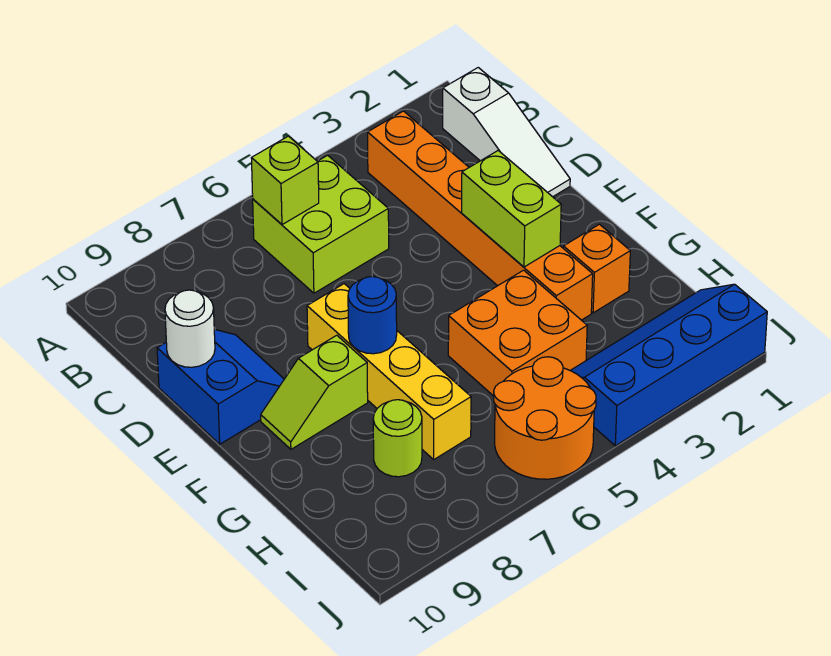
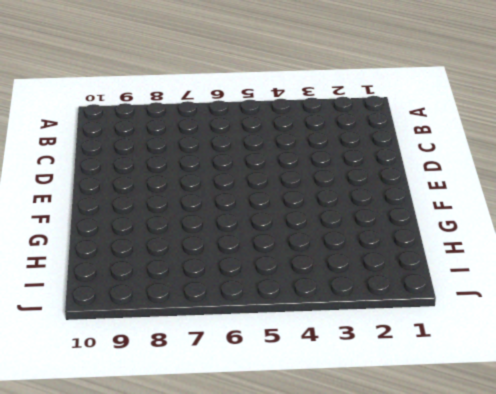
none -> white slope B1:D1 level 1 top B
none -> orange brick B3:G3 level 1
none -> lime brick B5:C6 level 1

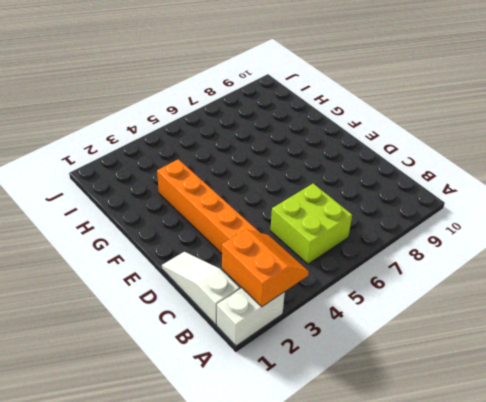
white brick A1:A2 level 1 -> none
orange slope A2:B3 level 2 top 2 -> none
none -> blue slope D9:E10 level 1 top 10
none -> yellow brick E7:H7 level 1
none -> lime slope F8:F9 level 1 top 8

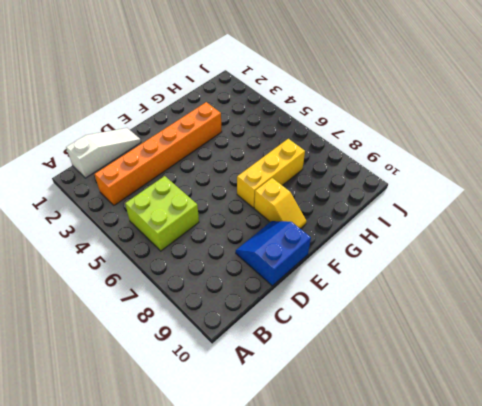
yellow brick F7:H7 level 1 -> yellow brick E7:H7 level 1
yellow slope F8:F9 level 1 top 8 -> lime slope F8:F9 level 1 top 8
none -> orange brick G2 level 1
none -> orange brick G4:H5 level 1
none -> lime round brick H8 level 1

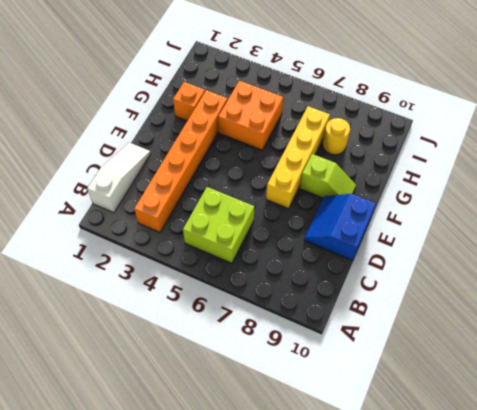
yellow round brick H8 level 1 -> lime round brick H8 level 1
none -> blue slope I1:J4 level 1 top J
none -> orange round brick I5:J6 level 1
none -> lime brick B6 level 2

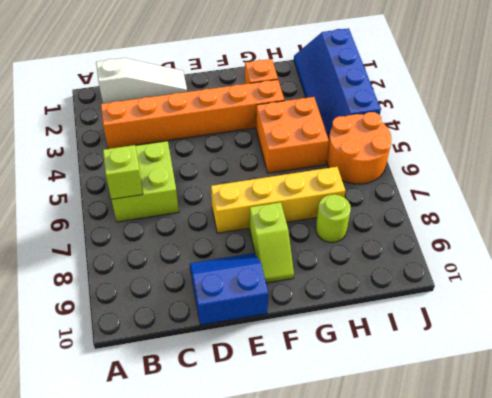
none -> white round brick D10 level 2
none -> lime brick E3:F3 level 2
none -> blue round brick F7 level 2

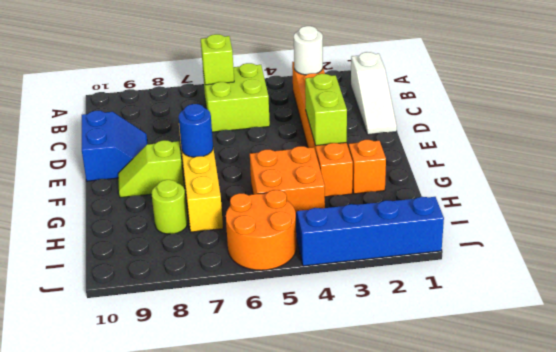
white round brick B3 level 2 -> white round brick D10 level 2

